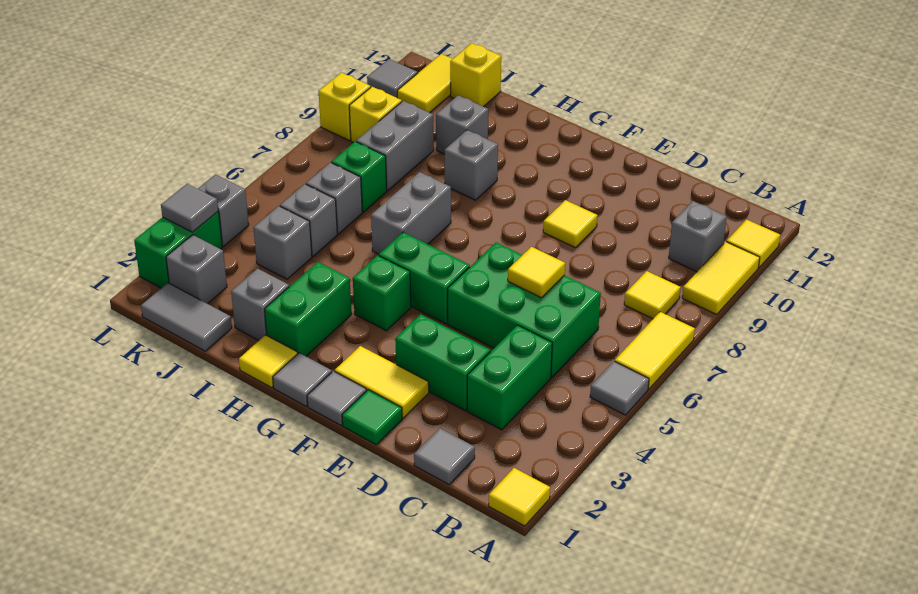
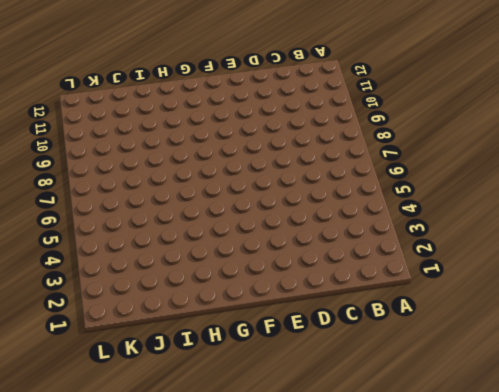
none -> yellow tile A1 level 1
none -> grey tile A5 level 1
none -> yellow tile A6:A7 level 1
none -> yellow tile A9:A10 level 1

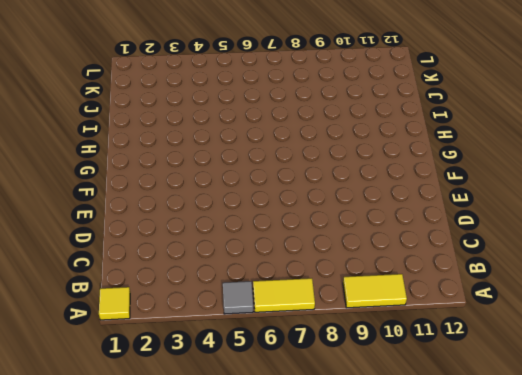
none -> yellow tile A11 level 1
none -> yellow tile B8 level 1
none -> grey brick B10 level 1
none -> grey tile C1 level 1

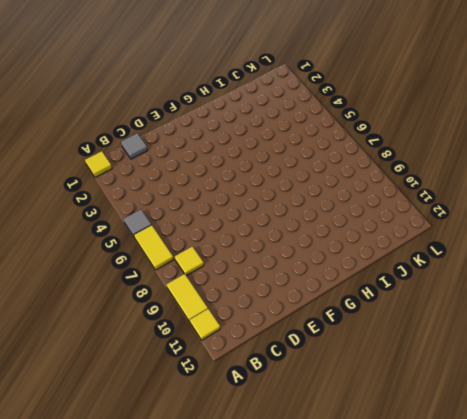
none -> grey brick B10 level 1
none -> green brick C3:C4 level 1
none -> green brick C5:E6 level 1
none -> green brick D3:E3 level 1

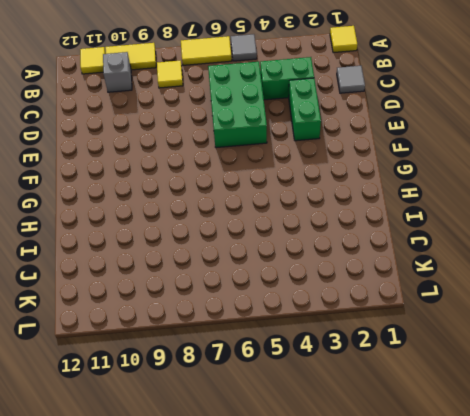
none -> green tile E1 level 1
none -> yellow tile E2:F2 level 1
none -> yellow tile E9 level 1
none -> grey tile F1 level 1

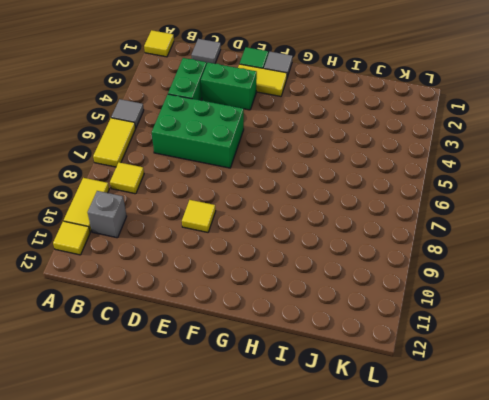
none -> green brick F5:G5 level 1
none -> grey tile G1 level 1
none -> green brick G4 level 1
none -> yellow tile H1 level 1

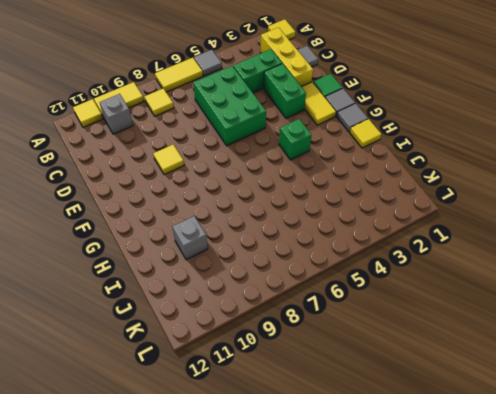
yellow brick B2:D2 level 1 -> none
none -> green brick F5:G5 level 1
none -> green brick H2:H3 level 1
none -> grey brick H6:H7 level 1
none -> grey brick H9 level 1

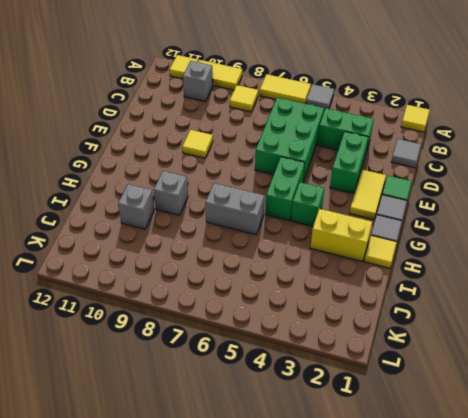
yellow brick H2:H3 level 1 -> green brick H2:H3 level 1
none -> grey brick I2 level 1
none -> grey tile J1:K1 level 1
none -> grey brick J4 level 1
none -> grey brick J5 level 1

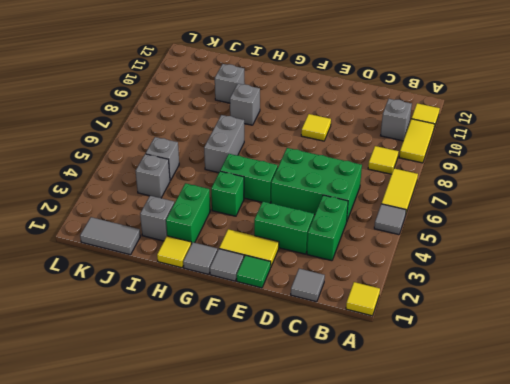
none -> grey brick J6 level 1
none -> green brick J7 level 1
none -> grey brick J8:J9 level 1
none -> yellow brick J12 level 1

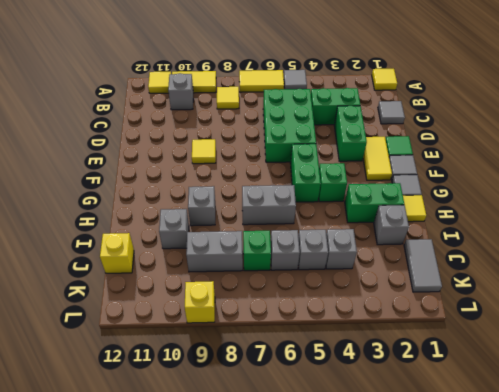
none -> grey brick K2 level 1
none -> yellow brick K9 level 1
none -> yellow tile K11:K12 level 1
none -> green brick L2:L3 level 1

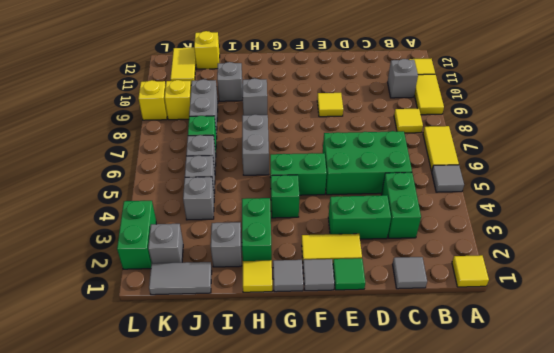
none -> grey brick L4 level 1
none -> grey tile L11 level 1
none -> yellow tile D6 level 2
none -> grey tile L3 level 2

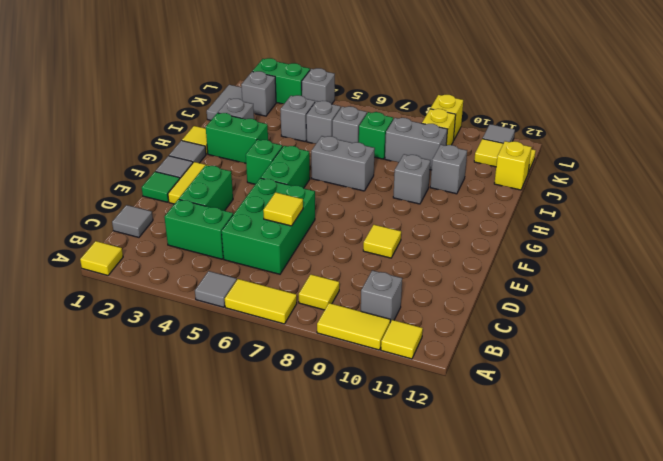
none -> grey tile L3 level 2

